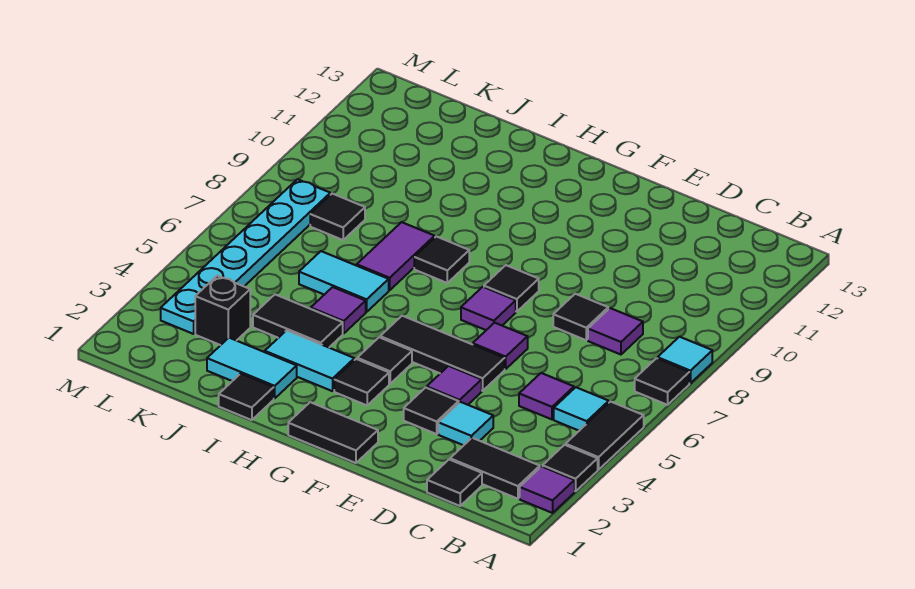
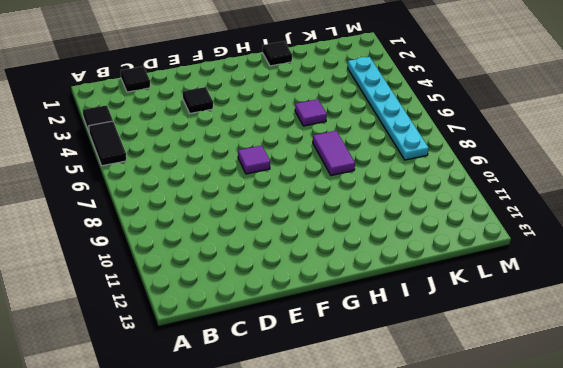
none -> purple tile A2 level 1
none -> black tile A7 level 1
none -> cyan tile A8 level 1
none -> black tile B2:C2 level 1

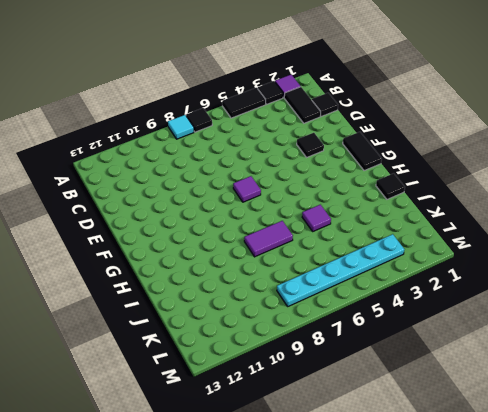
none -> cyan tile B5 level 1
none -> purple tile C5 level 1
none -> purple tile C8 level 1
none -> cyan tile D3 level 1

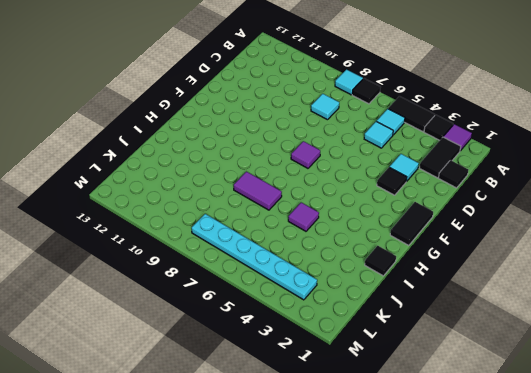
cyan tile C5 level 1 -> purple tile C5 level 1
cyan tile C8 level 1 -> purple tile C8 level 1
none -> black tile D8 level 1
none -> purple tile E4 level 1
none -> black tile E5:G5 level 1
none -> purple tile E6 level 1

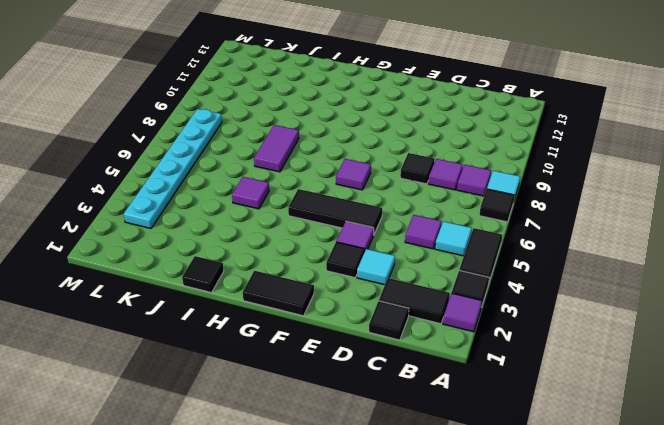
purple tile B8 level 1 -> purple tile E6 level 1
none -> black tile F8 level 1
none -> black tile G3 level 1
none -> black tile G4 level 1
none -> cyan tile H3:I3 level 1

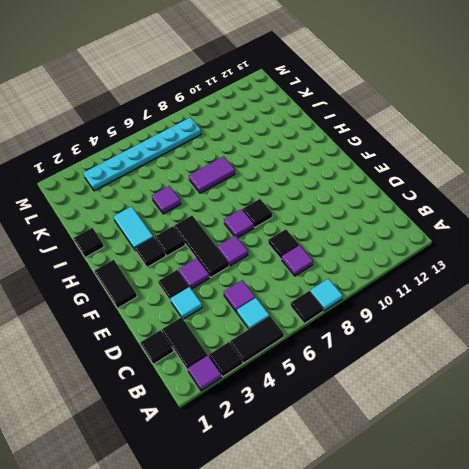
none -> black tile H8 level 1
none -> cyan tile I2:J2 level 1
none -> black tile I4:J4 level 1
none -> cyan tile I6:J6 level 1

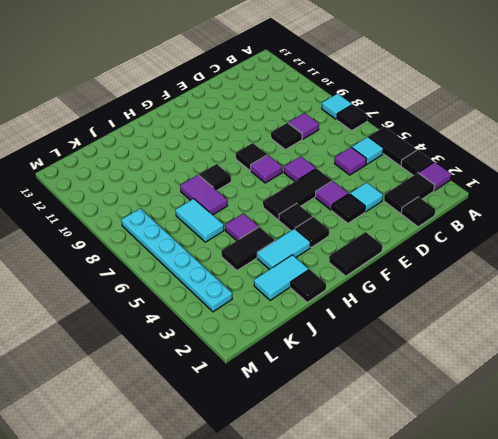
cyan tile J6:J7 level 1 -> cyan tile I6:J6 level 1
none -> black brick K3 level 1
none -> black tile K8 level 1

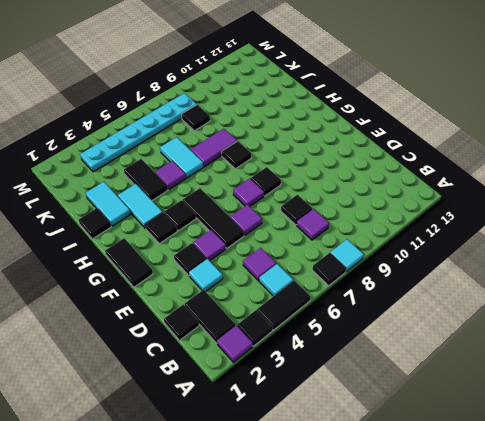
none -> black brick K3 level 1

